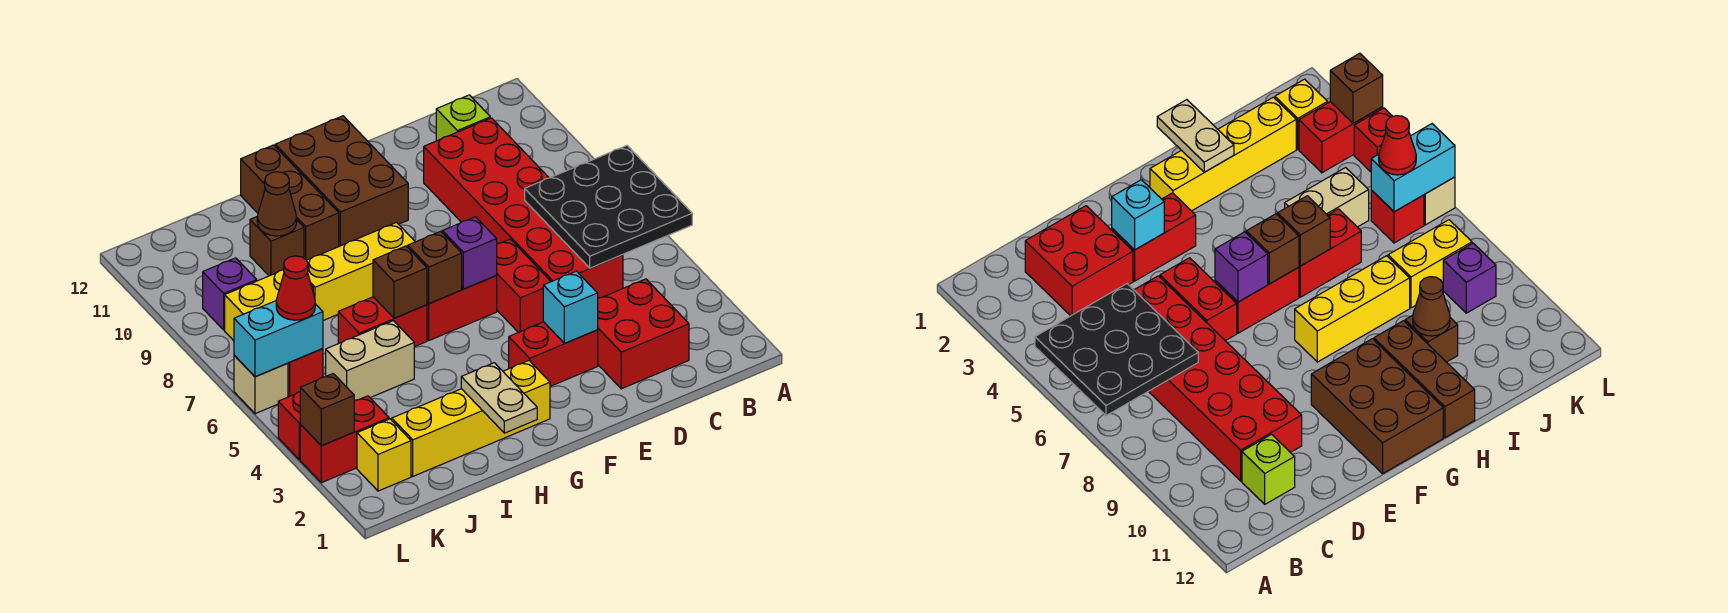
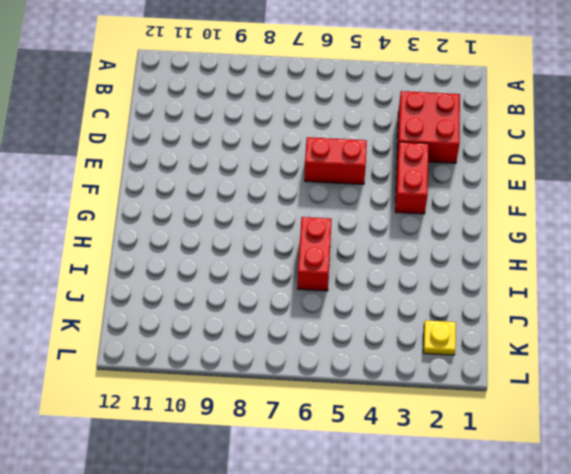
yellow plate K2 level 1 -> yellow brick K2 level 1
none -> red brick C5:D10 level 1
none -> lime brick C11 level 1
none -> red brick F6:G6 level 1
none -> brown brick F10:G12 level 1

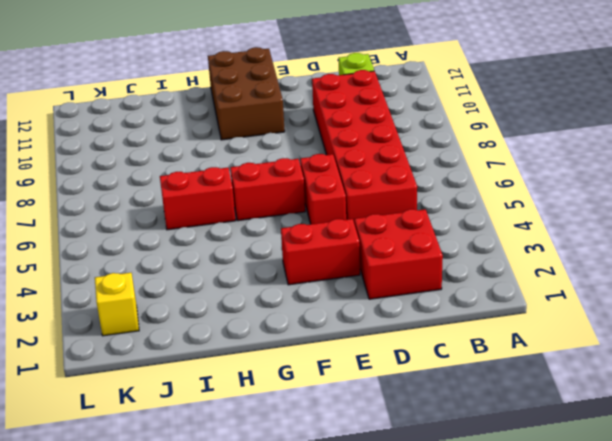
none -> yellow brick G2:J2 level 1
none -> yellow brick G8:I8 level 1
none -> brown brick H10:H12 level 1
none -> tan brick I5:J5 level 1

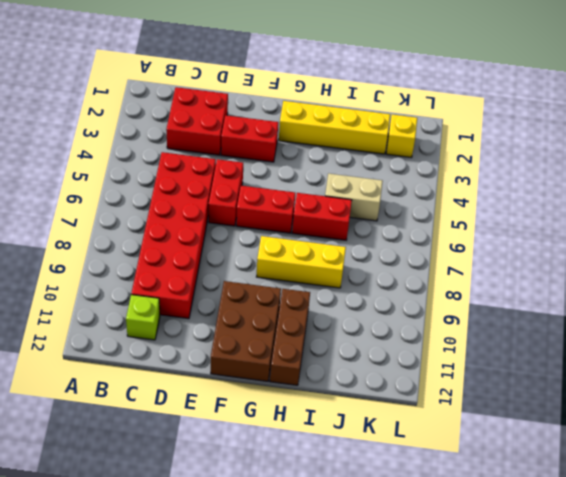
none -> brown brick I10 level 1
none -> yellow brick J8:K8 level 1
none -> red brick K3:L3 level 1
none -> red brick K6 level 1

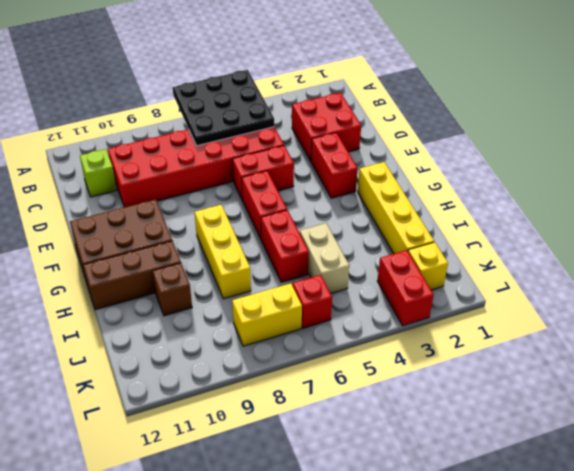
yellow brick K7:K8 level 1 -> yellow brick J8:K8 level 1
none -> purple brick K9 level 1
none -> red brick L4 level 1
none -> tan brick L6 level 1
none -> cyan brick E3 level 2

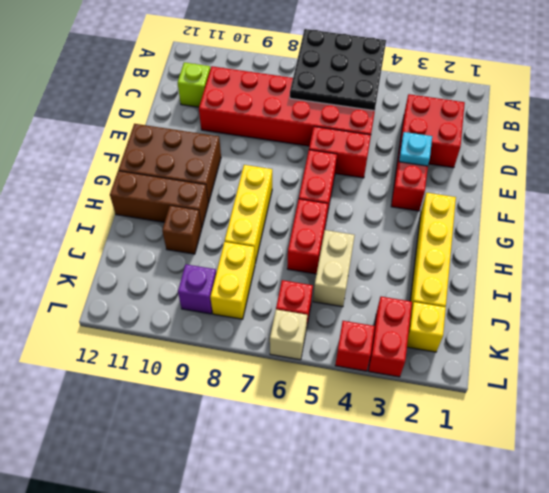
cyan plate E3 level 2 -> cyan brick E3 level 2
none -> purple brick F6 level 2
none -> brown brick G6 level 2
none -> tan plate H1:H2 level 2
none -> brown brick H6 level 2

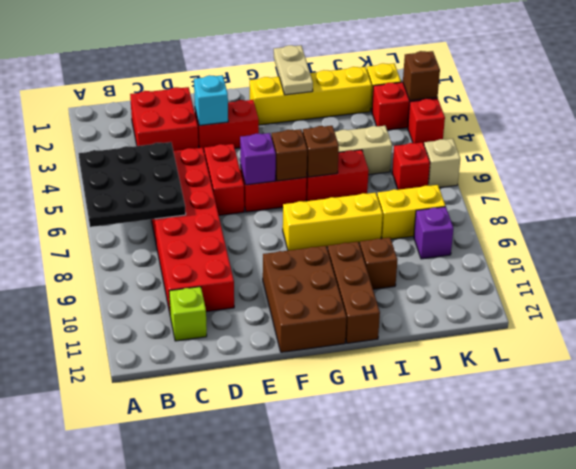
none -> brown cone I10 level 2
none -> cyan brick K6:L6 level 2
none -> red cone K6 level 3

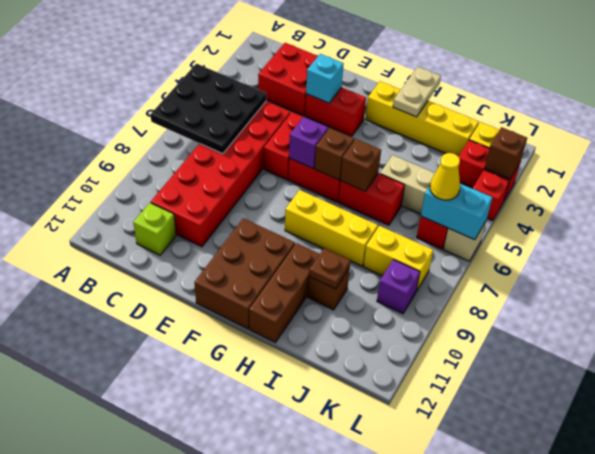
brown plate I10 level 2 -> brown cone I10 level 2
yellow cone K6 level 3 -> red cone K6 level 3

